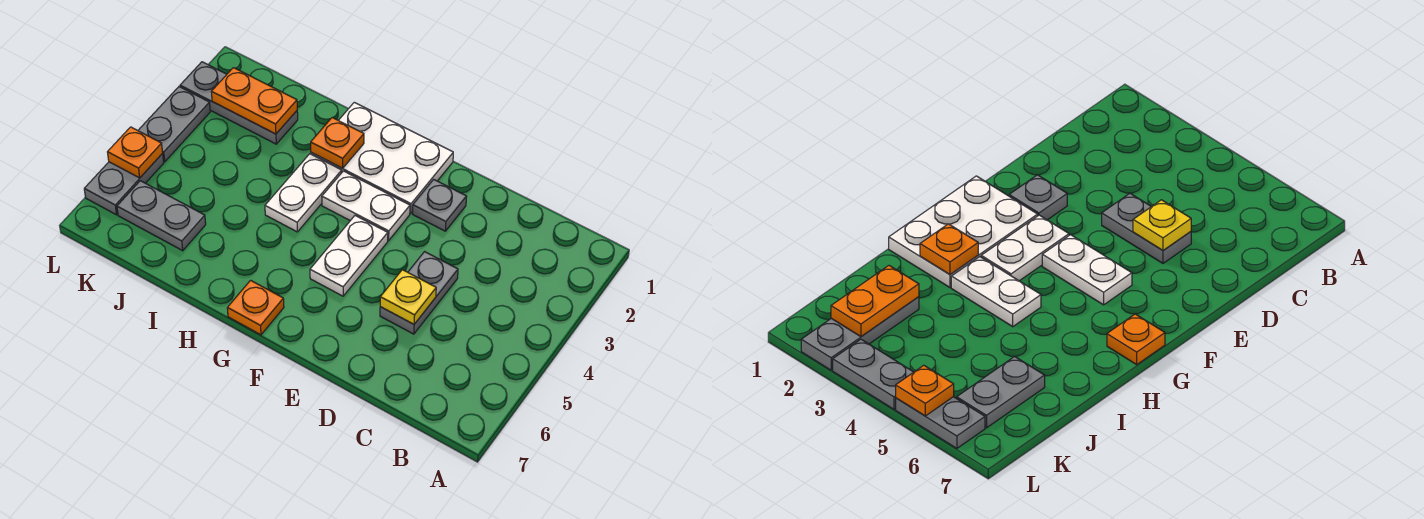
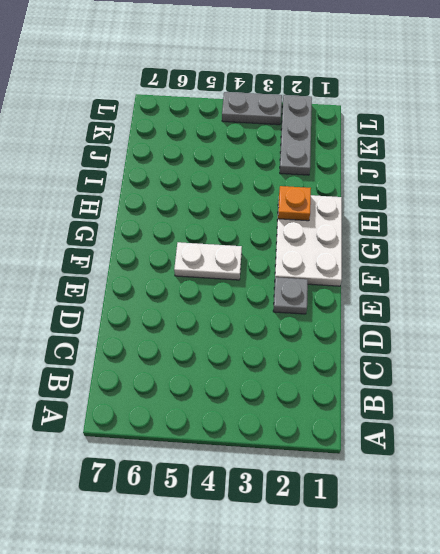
none -> grey plate D4:D5 level 1
none -> white plate F3:G3 level 1
none -> orange plate G7 level 1

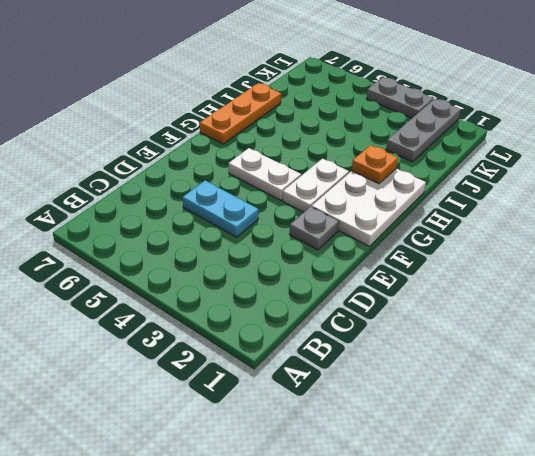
cyan plate D4:D5 level 1 -> grey plate D4:D5 level 1
orange plate G7:I7 level 1 -> orange plate G7 level 1
none -> white plate H3:H4 level 1
none -> grey plate J6:K6 level 1
none -> grey plate L5:L6 level 1

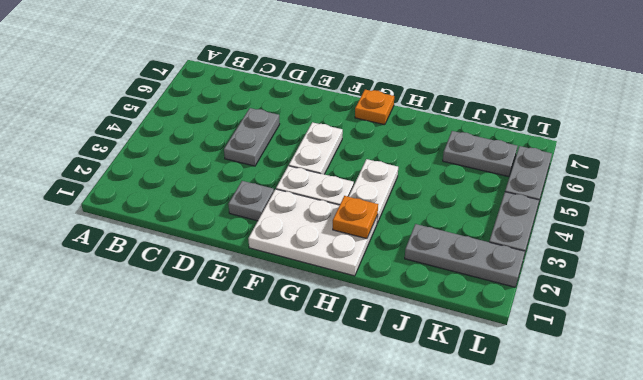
none -> yellow plate D5 level 2
none -> orange plate J2:K2 level 2
none -> orange plate L5 level 2

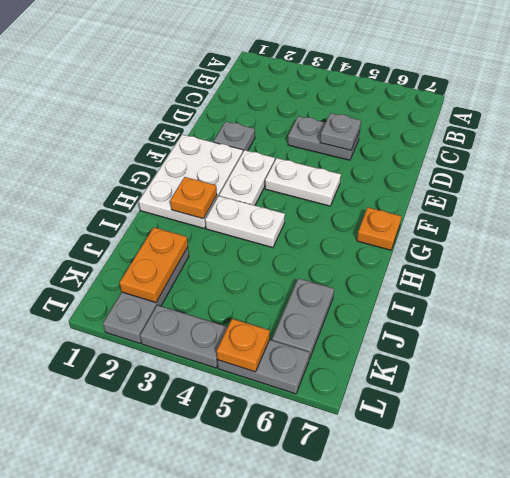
grey plate D5 level 2 -> yellow plate D5 level 2

